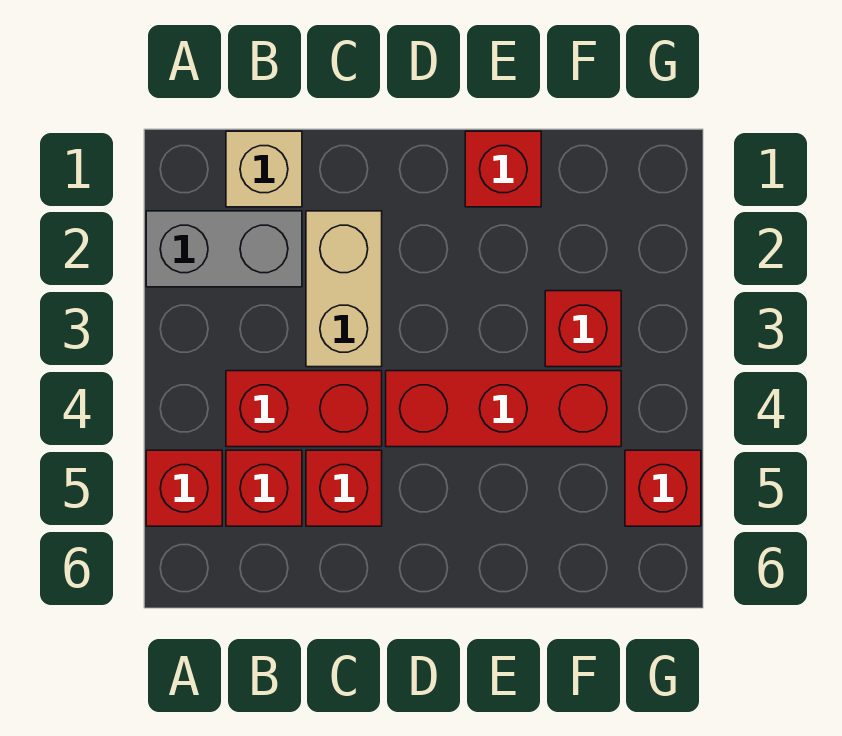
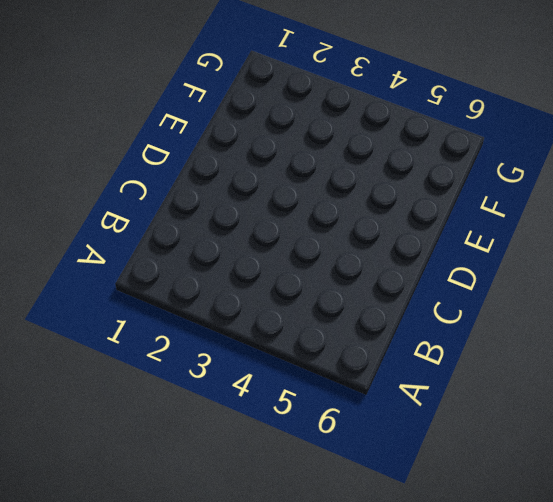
none -> grey brick A2:B2 level 1
none -> red brick A5 level 1

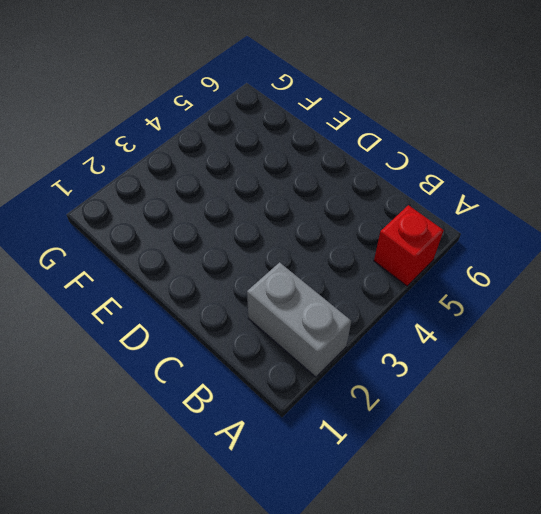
none -> tan brick B1 level 1
none -> red brick B4:C4 level 1

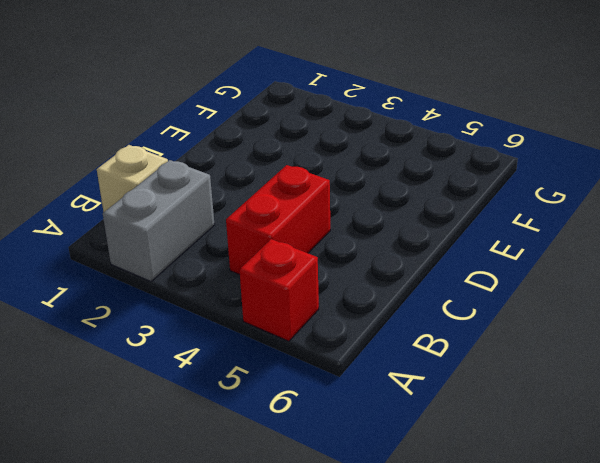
none -> red brick B5 level 1
none -> tan brick C2:C3 level 1

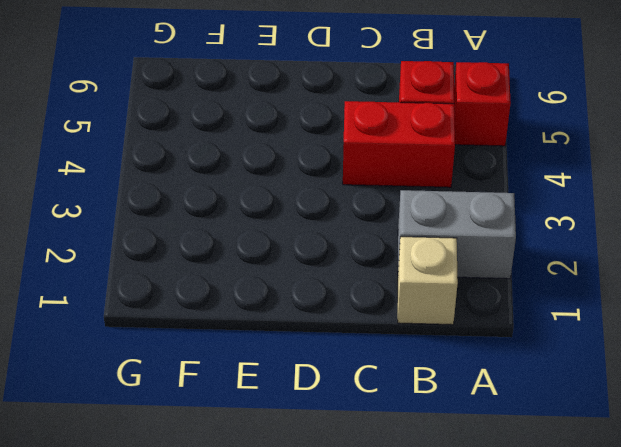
none -> tan brick C2:C3 level 1
none -> red brick C5 level 1

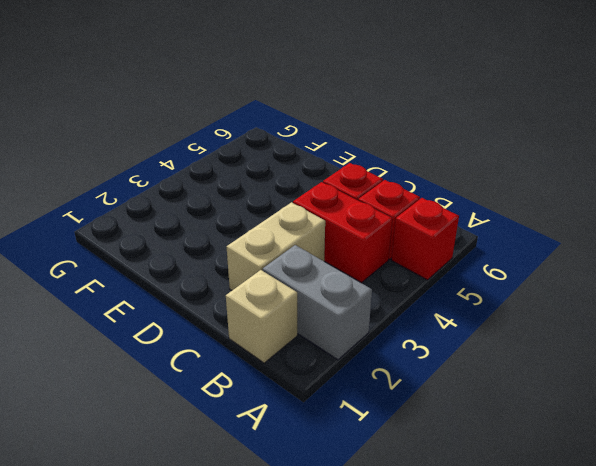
none -> red brick D4:F4 level 1
none -> red brick E1 level 1

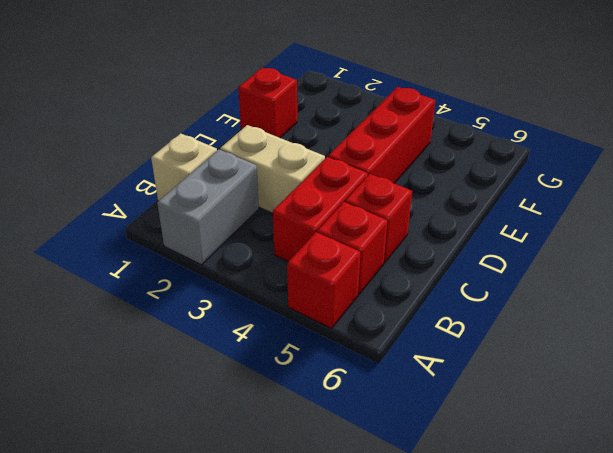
none -> red brick F3 level 1
none -> red brick G5 level 1

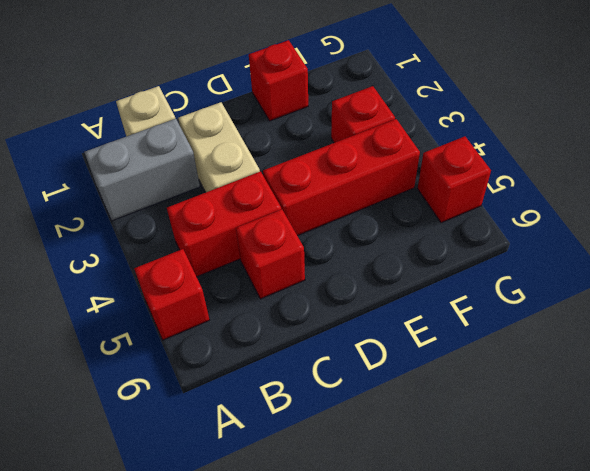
none -> red brick B5 level 1

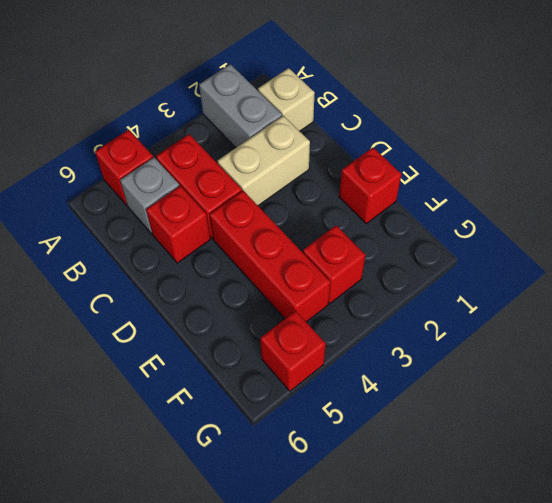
grey brick B5 level 1 -> red brick B5 level 1

